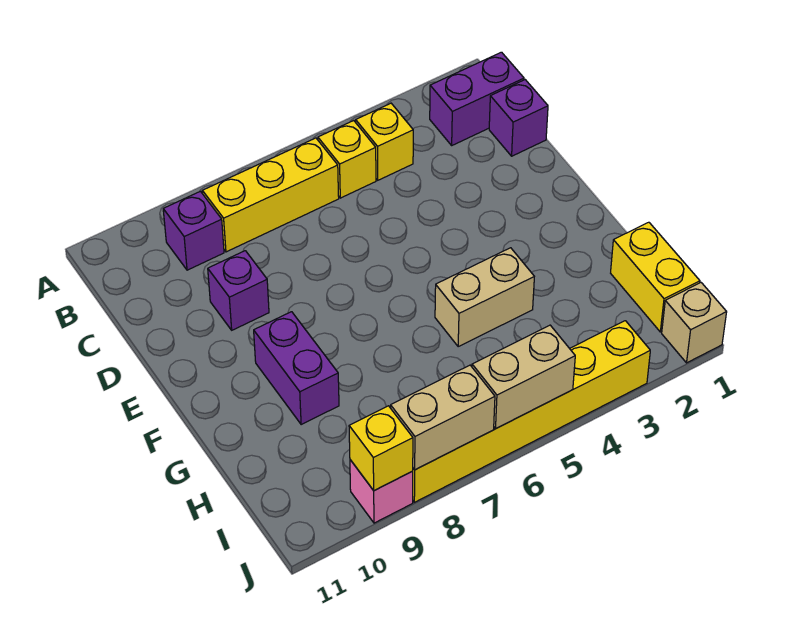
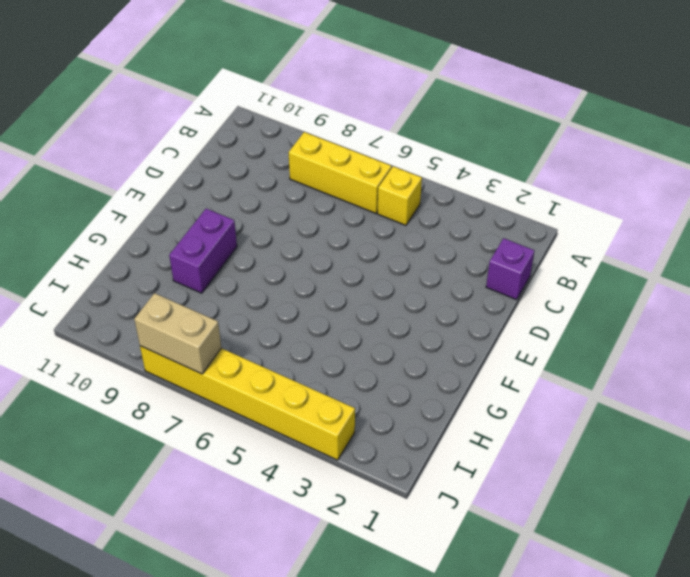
none -> purple brick B1:B2 level 1
none -> yellow brick B4 level 1
none -> purple brick B9 level 1

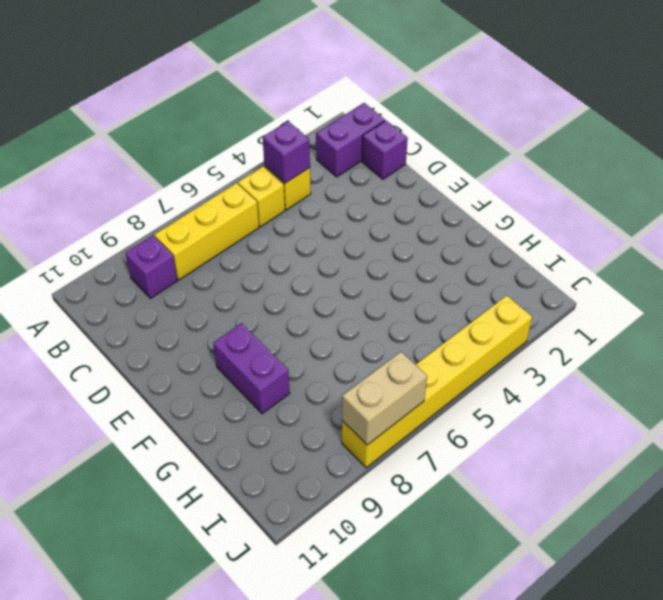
purple brick B4 level 2 -> purple brick D9 level 1
none -> tan brick G4:G5 level 1
none -> yellow brick H1:I1 level 1
none -> tan brick J1 level 1

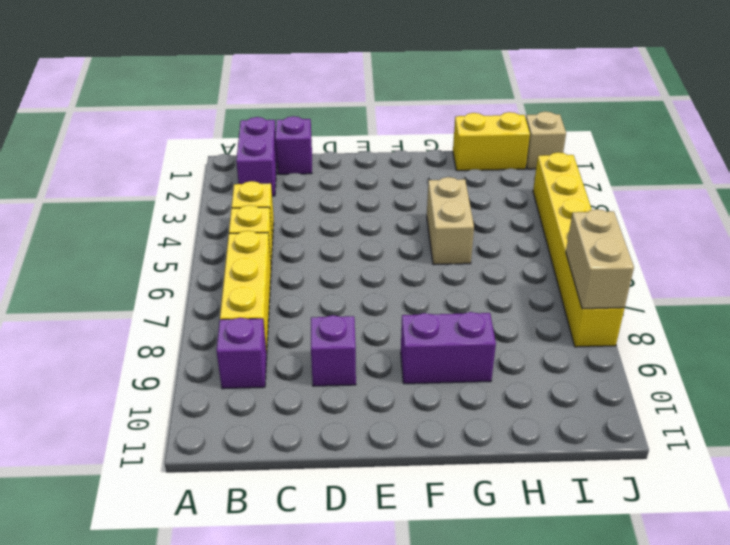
none -> pink brick J9 level 1
none -> tan brick J5:J6 level 2
none -> yellow brick J9 level 2

